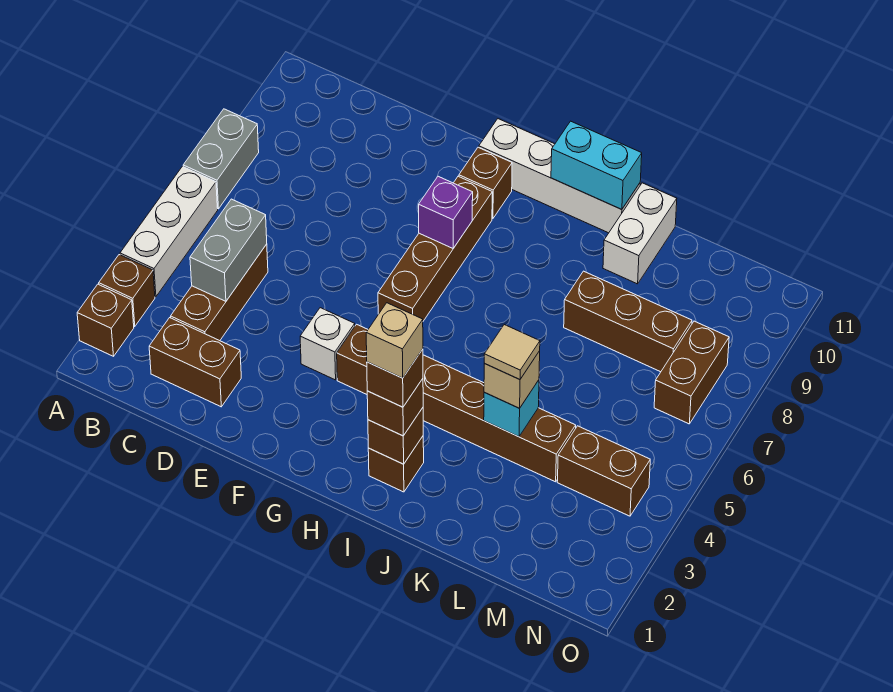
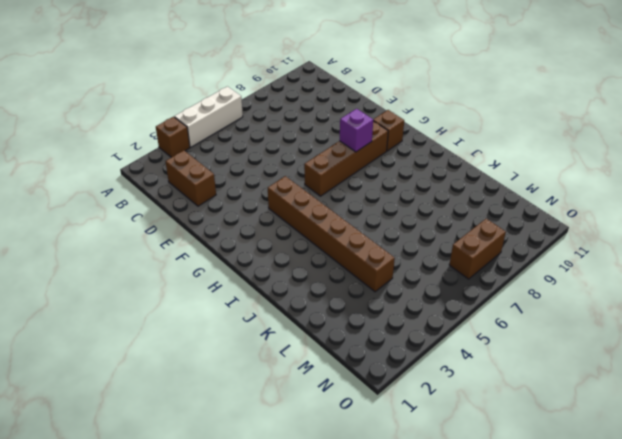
none -> brown brick A2 level 1
none -> grey brick A7:A8 level 1
none -> brown brick C3:C5 level 1

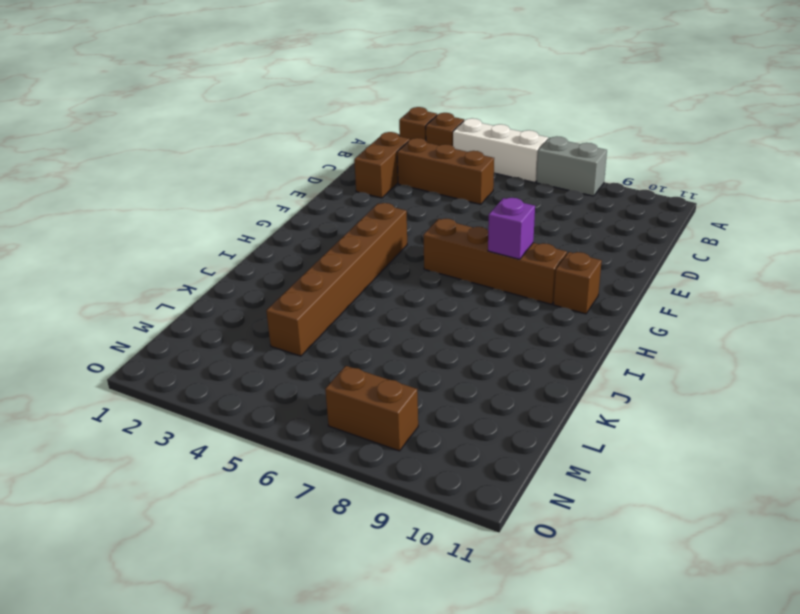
none -> white brick F4 level 1
none -> white brick G11:J11 level 1
none -> brown brick I2 level 1

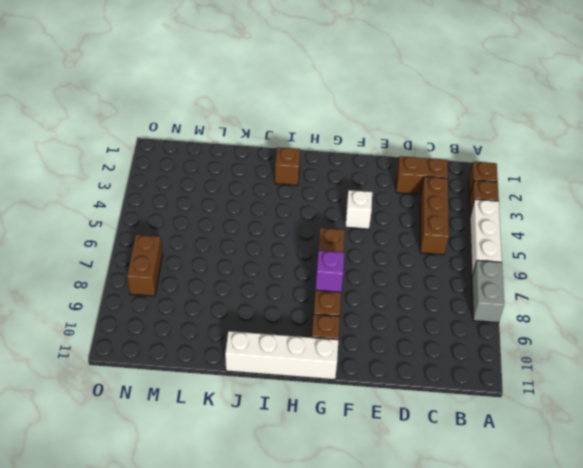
none -> brown brick G4:L4 level 1
none -> brown brick K8:M8 level 1
none -> white brick K10:K11 level 1

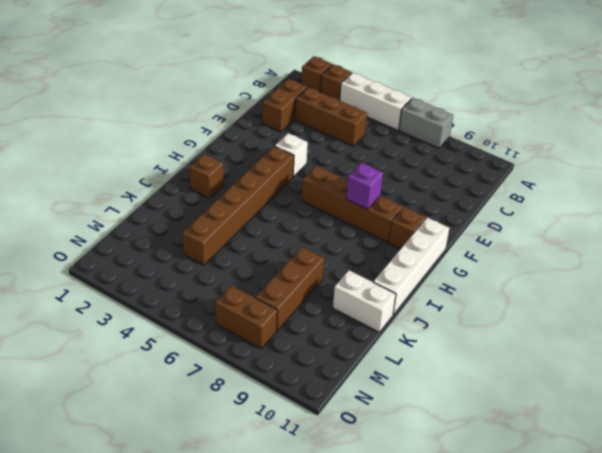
none -> brown brick M4:N4 level 1
none -> grey brick C4:C5 level 2
none -> brown brick I2 level 2

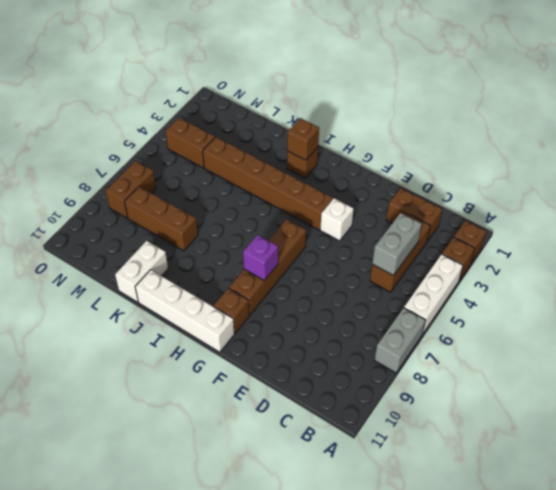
none -> cyan brick I11:J11 level 2
none -> cyan brick K4 level 2
none -> brown brick I2 level 3

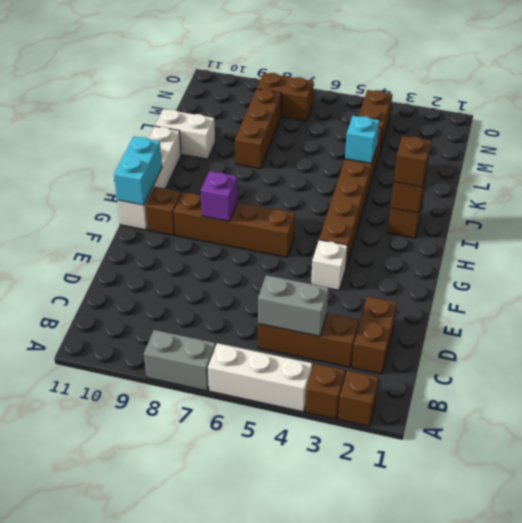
cyan brick G11:H11 level 2 -> cyan brick I11:J11 level 2
none -> tan brick K4 level 3
none -> brown brick I2 level 4
none -> tan tile K4 level 4

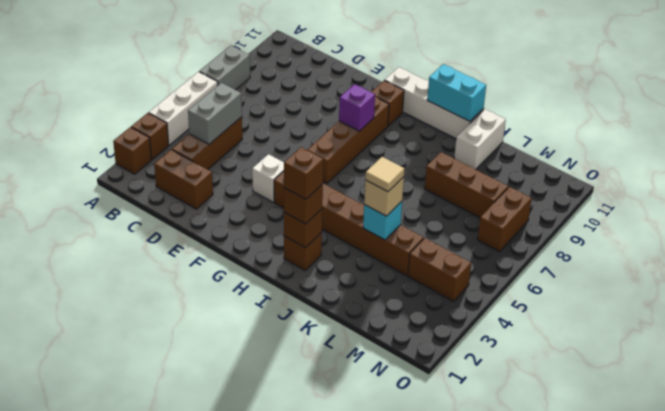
none -> tan brick I2 level 5

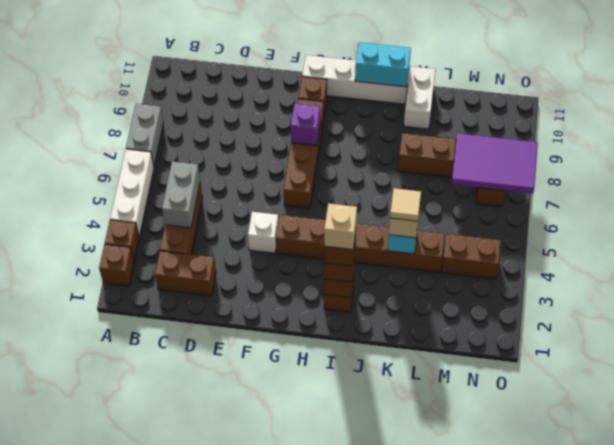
purple tile M7:O8 level 2 -> none

